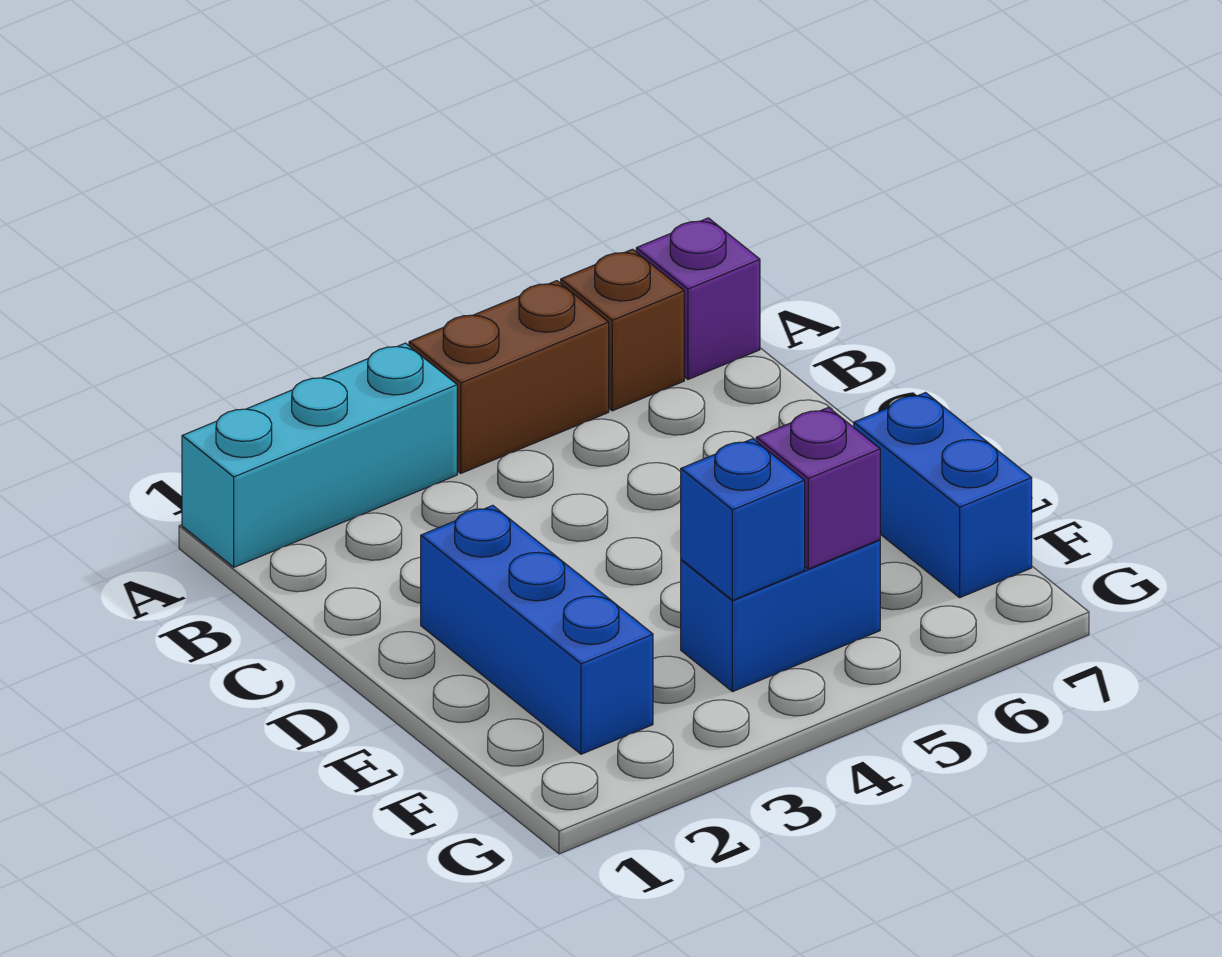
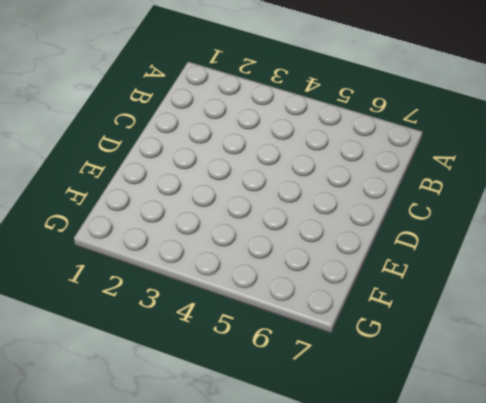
none -> cyan brick A1:A3 level 1
none -> brown brick A4:A5 level 1

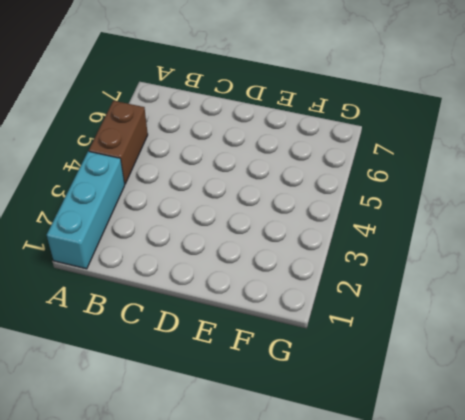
none -> brown brick A6 level 1
none -> purple brick A7 level 1

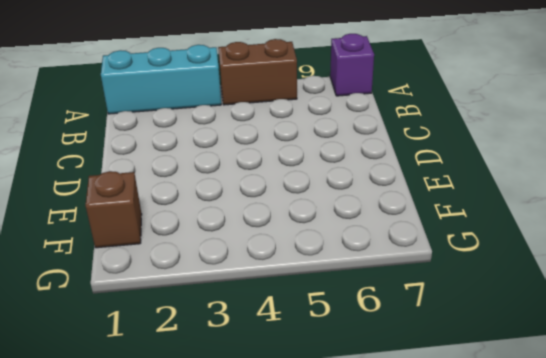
brown brick F1 level 1 -> brown brick A6 level 1
none -> blue brick D2:F2 level 1
none -> blue brick E7:F7 level 1

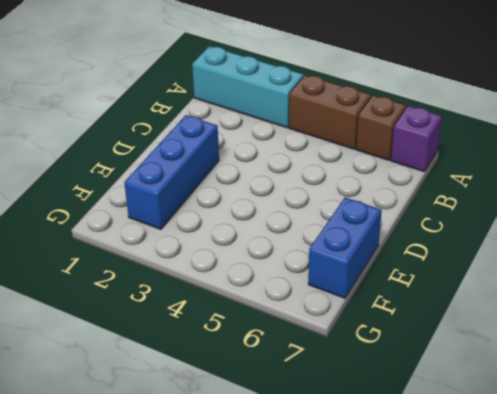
none -> blue brick F4:F5 level 1
none -> blue brick F4 level 2

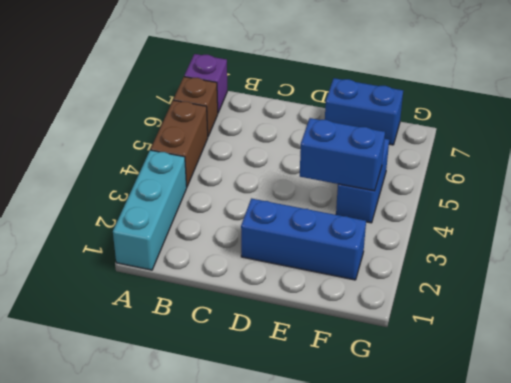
blue brick E4:F4 level 2 -> blue brick F4 level 2
none -> purple brick F5 level 2

